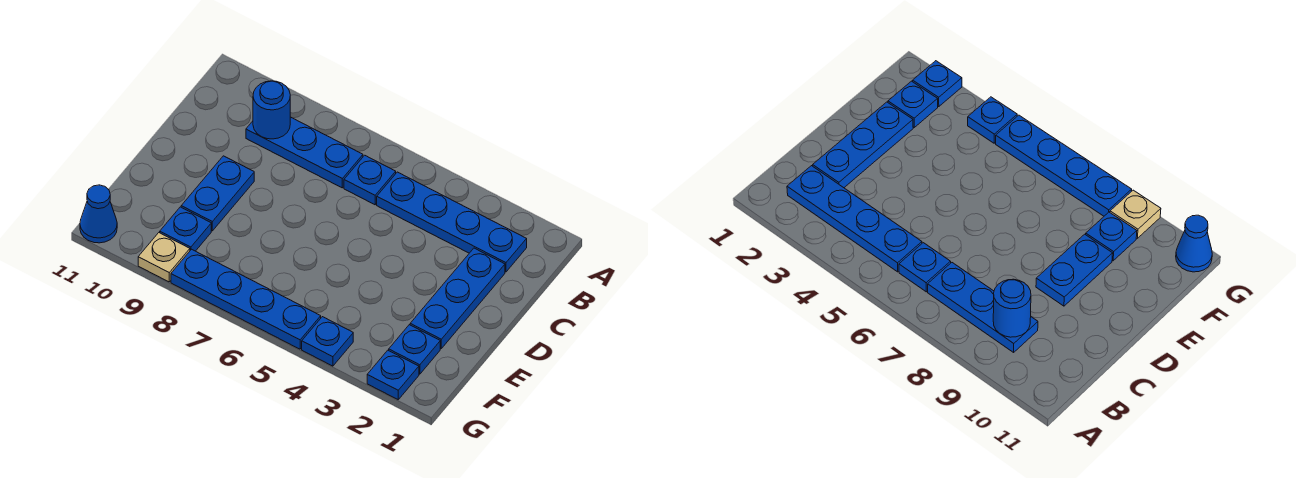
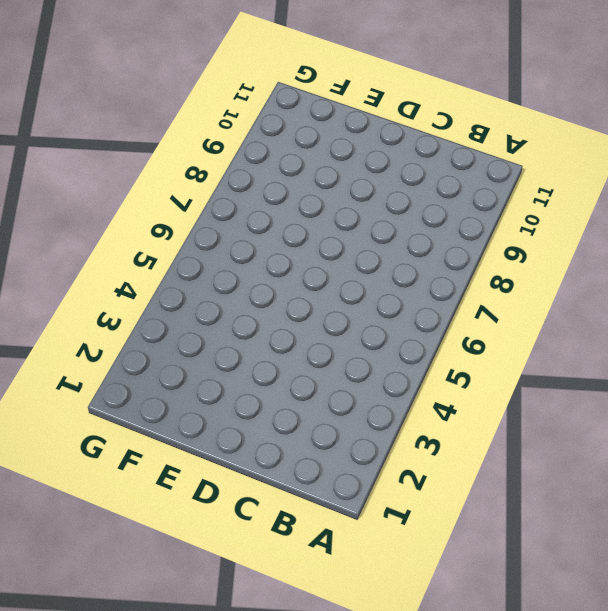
none -> blue plate B2:B5 level 1
none -> blue plate B6 level 1
none -> blue plate B7:B9 level 1

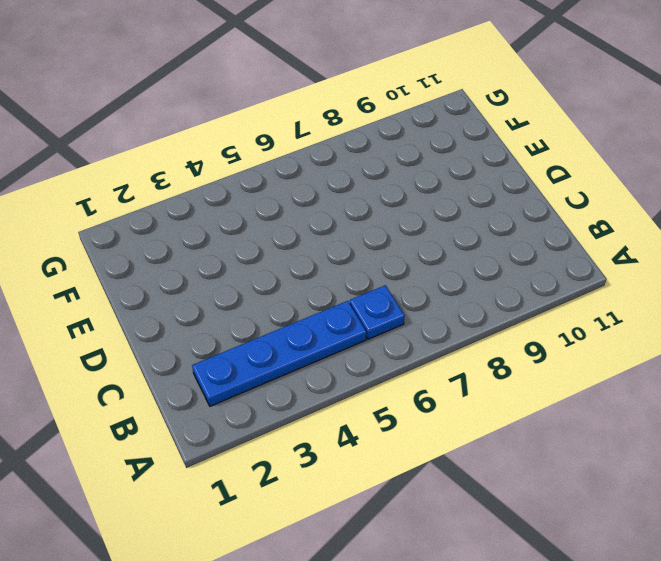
none -> blue plate B7:B9 level 1
none -> blue plate C2:E2 level 1
none -> blue plate D9:E9 level 1

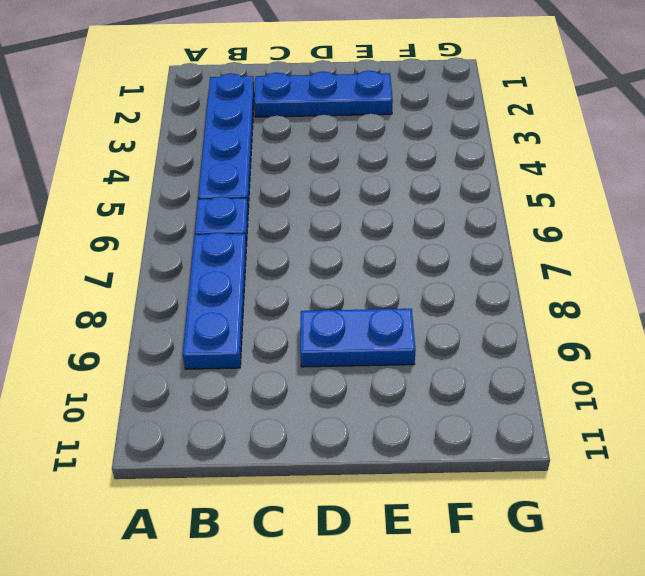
none -> blue plate F2 level 1
none -> blue plate F9 level 1
none -> blue plate G2 level 1

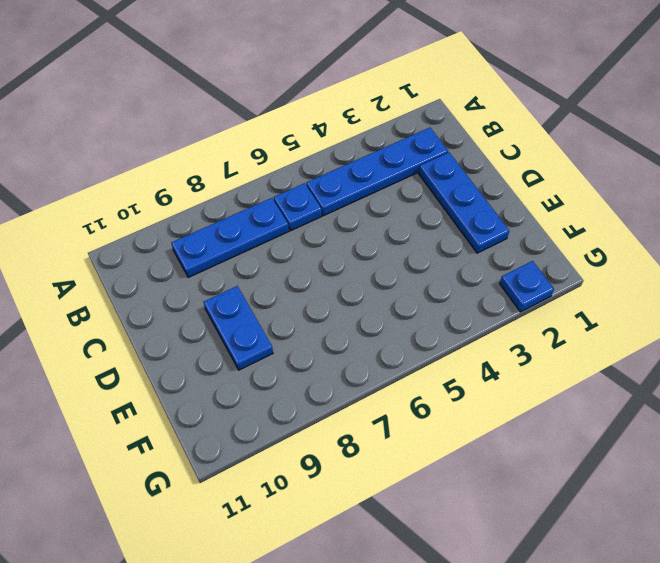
none -> blue plate F2 level 1
none -> blue plate F9 level 1
none -> blue plate G4 level 1

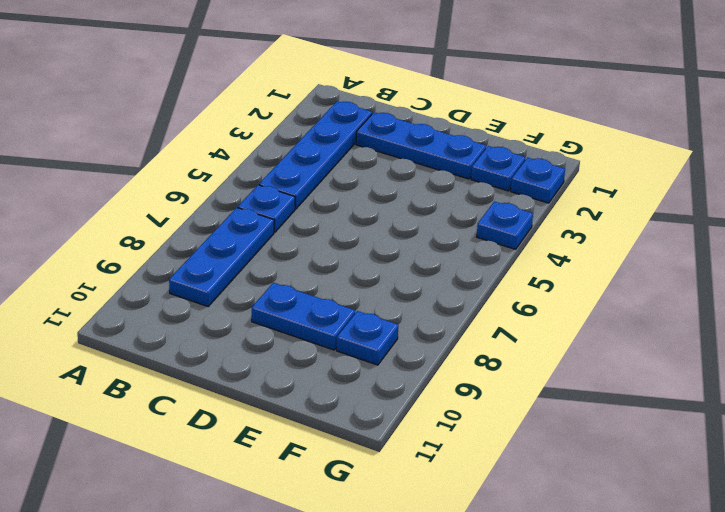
none -> blue plate G5:G8 level 1
none -> tan plate G9 level 1
none -> blue cone G11 level 1

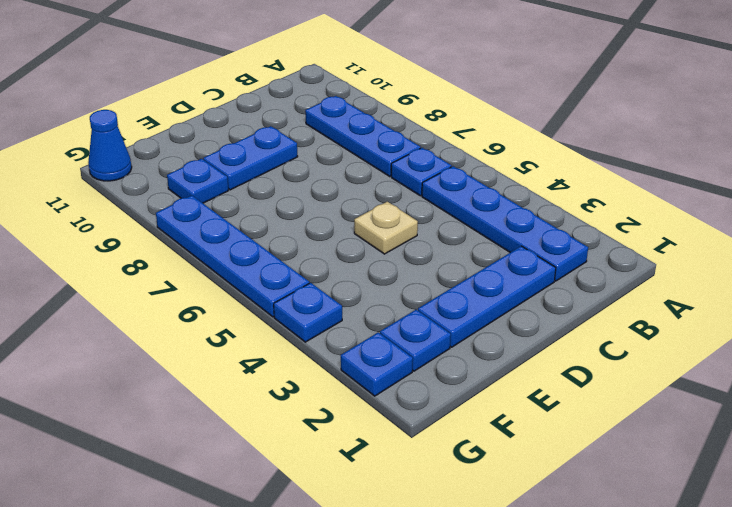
tan plate D5 level 1 -> tan plate G9 level 1
none -> blue round brick B9 level 2

